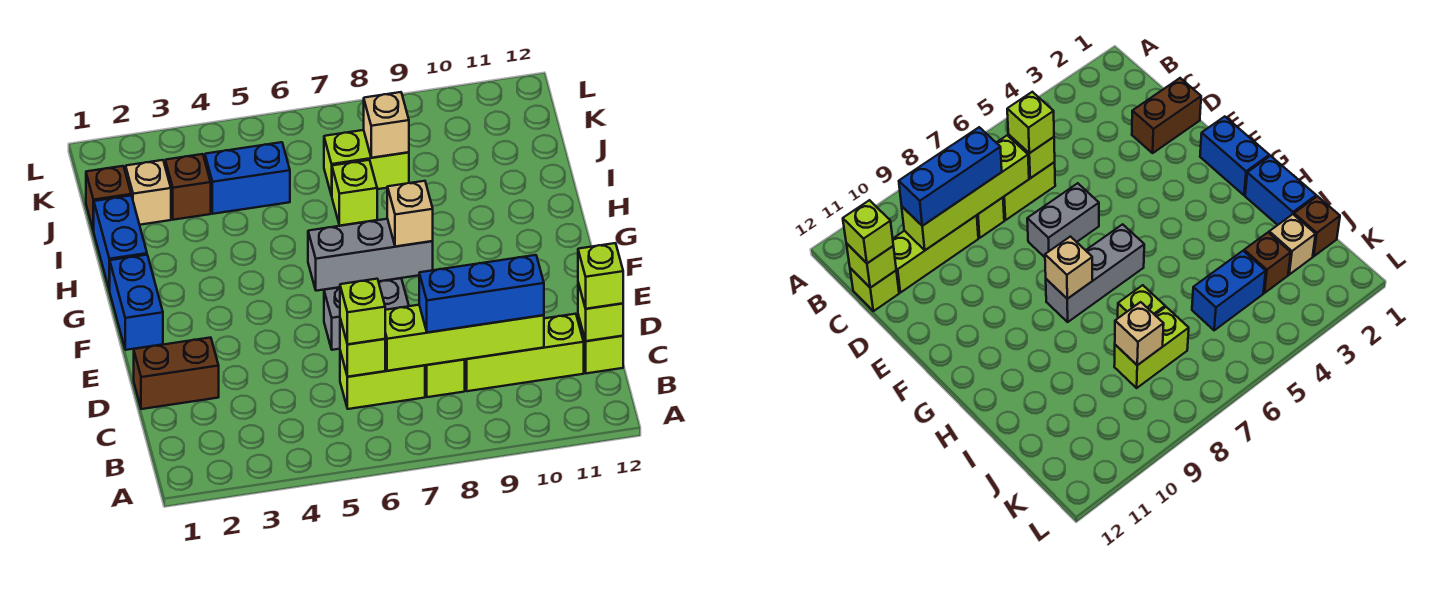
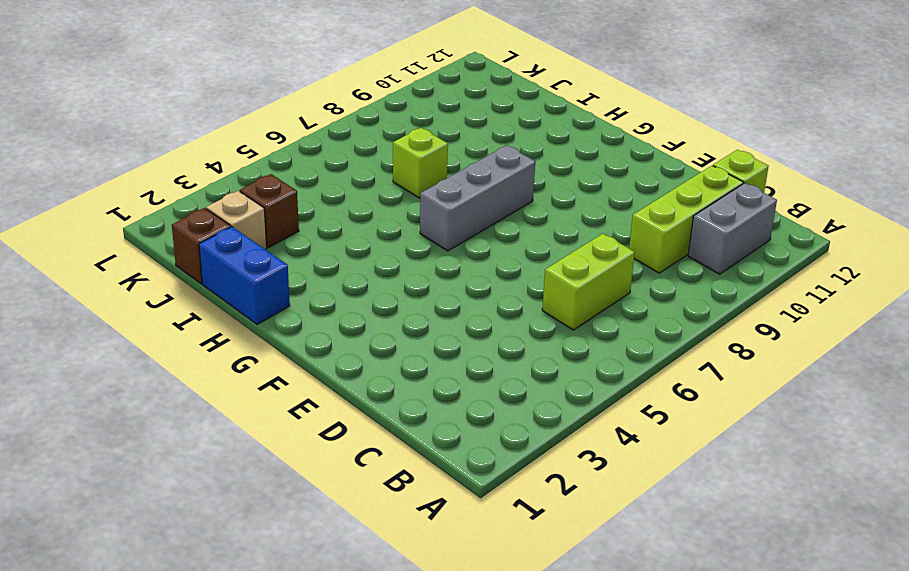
grey brick B10:B11 level 1 -> grey brick E6:E7 level 1
none -> lime brick C8 level 1
none -> brown brick D1:D2 level 1
none -> blue brick F1:G1 level 1

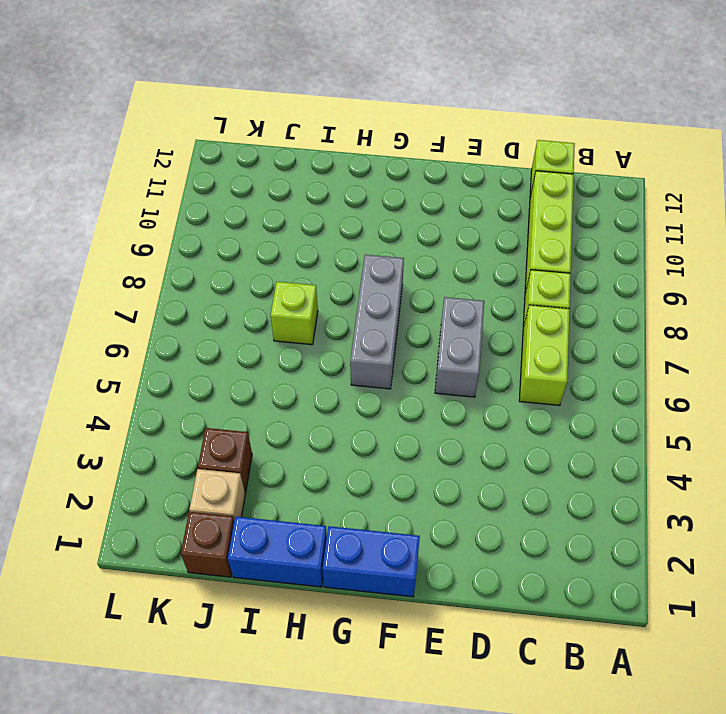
none -> brown brick D1:D2 level 1
none -> blue brick J4:J5 level 1
none -> lime brick J7:J8 level 1

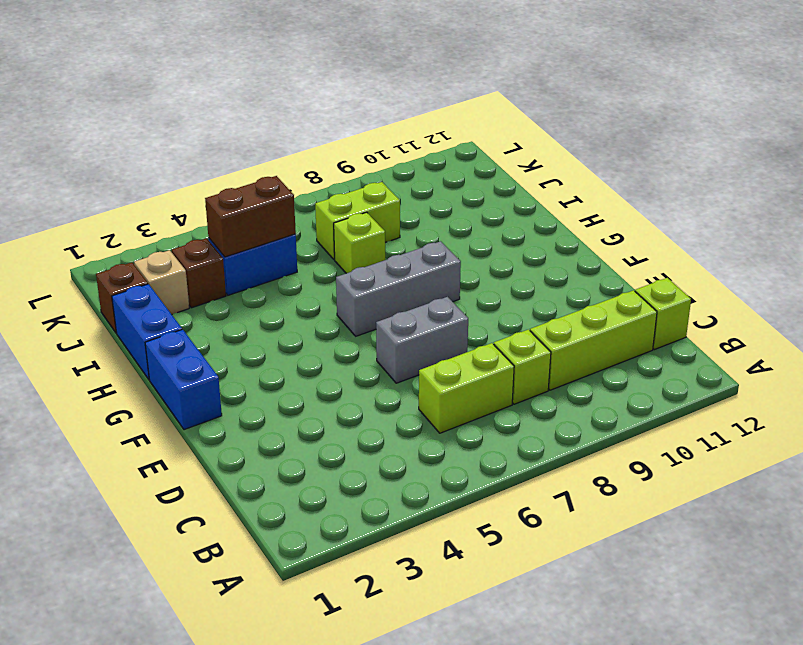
brown brick J4:J5 level 2 -> brown brick D1:D2 level 1
none -> lime brick C6 level 2
none -> lime brick C7:C10 level 2
none -> lime brick C12 level 2

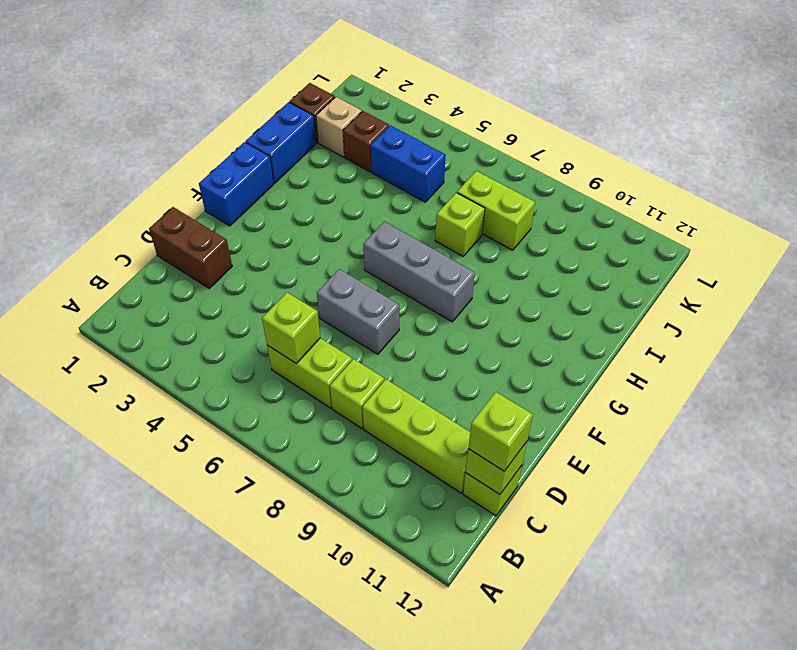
none -> lime brick C7:C10 level 2
none -> tan brick G8 level 2
none -> tan brick J8 level 2

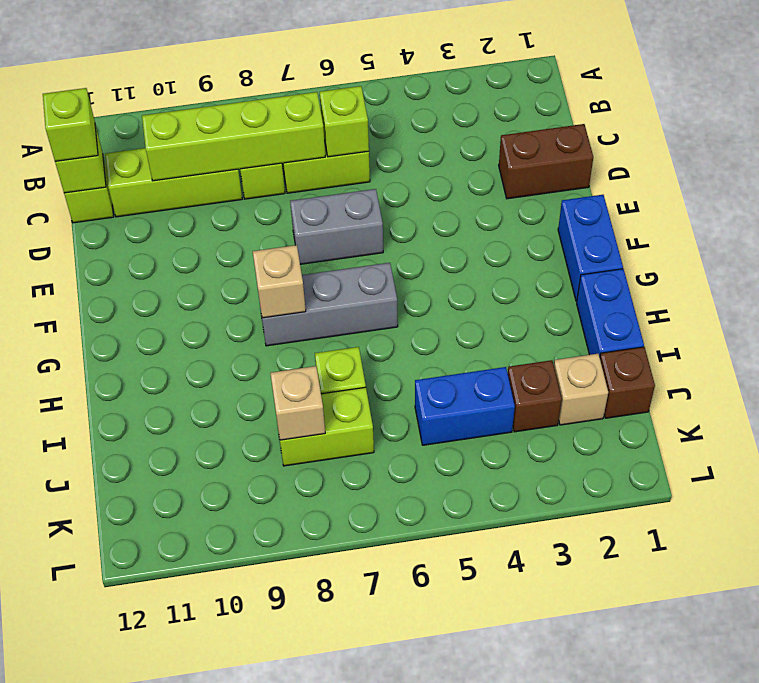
none -> lime brick C6 level 3
none -> blue brick C8:C10 level 3

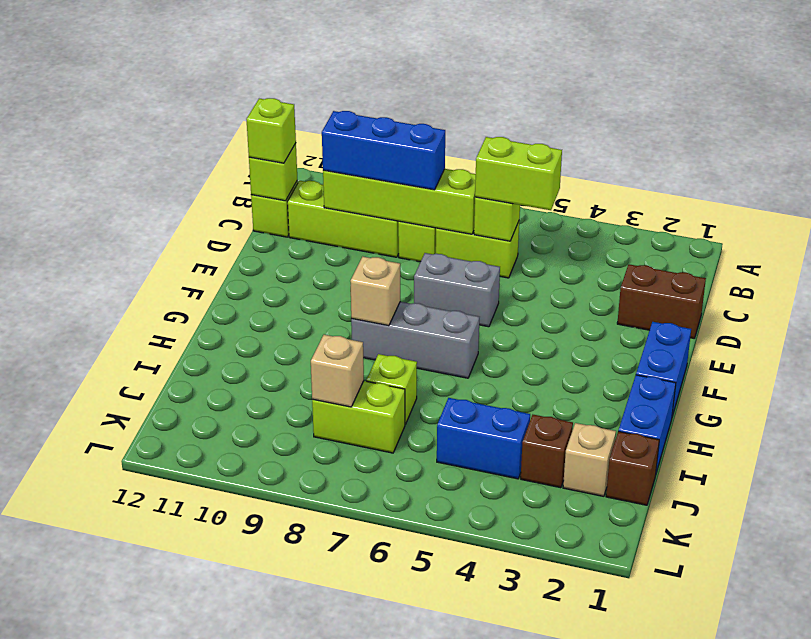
lime brick C5:C6 level 3 -> lime brick C6 level 3

